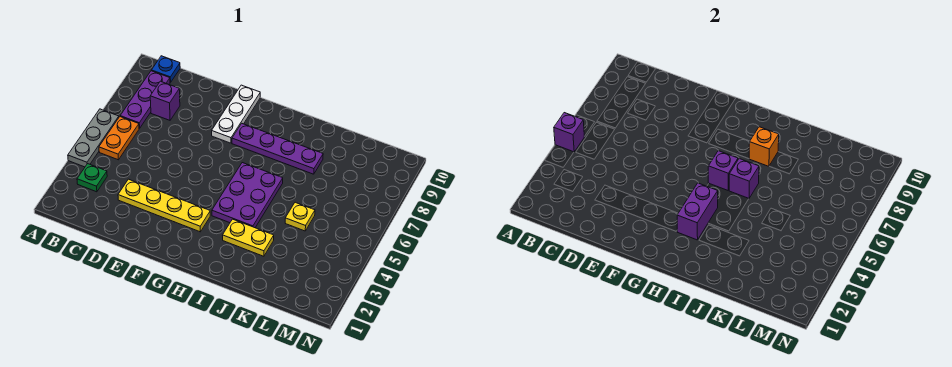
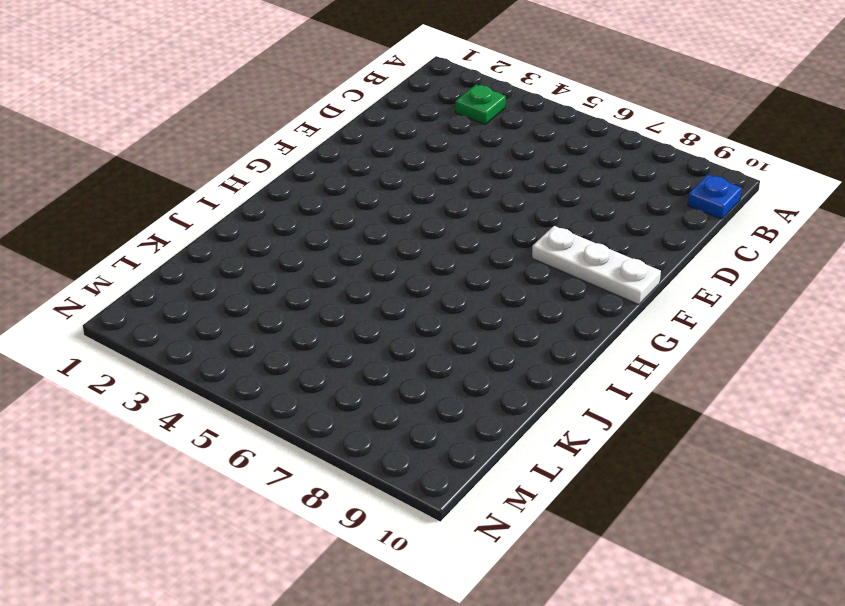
none -> grey plate A4:A6 level 1
none -> orange plate B5:B6 level 1
none -> purple plate B7:B9 level 1

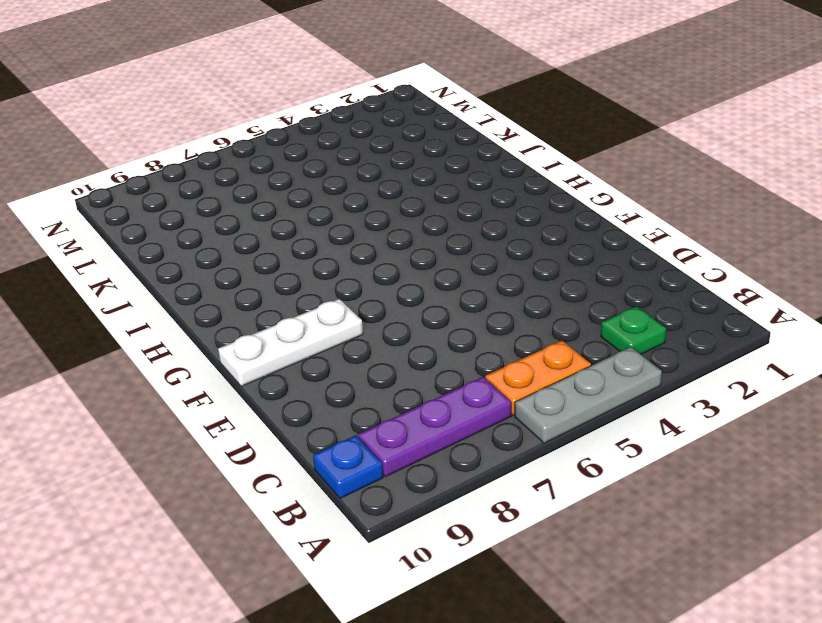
none -> purple brick C8 level 1
none -> yellow plate D3:G3 level 1
none -> purple plate G8:J8 level 1

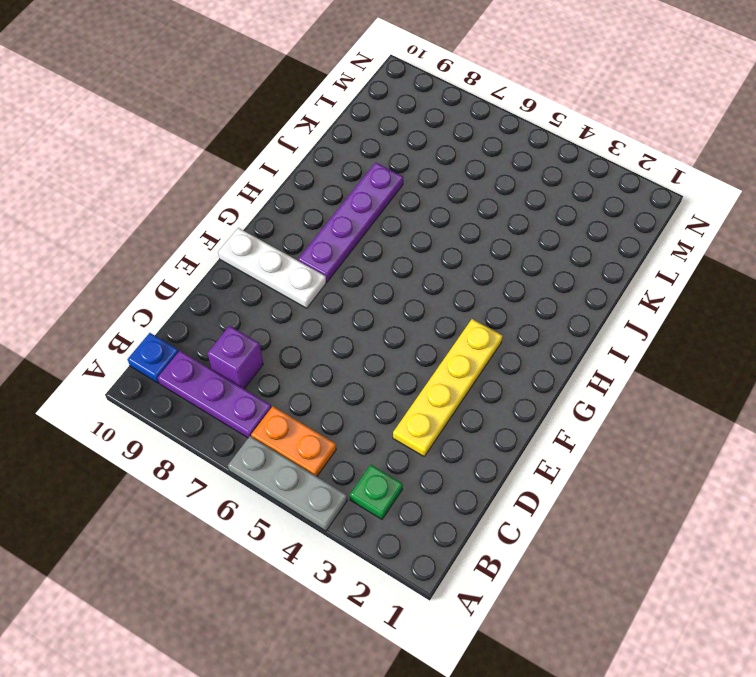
none -> purple plate H4:I6 level 1
none -> yellow plate I3:J3 level 1
none -> yellow plate K5 level 1

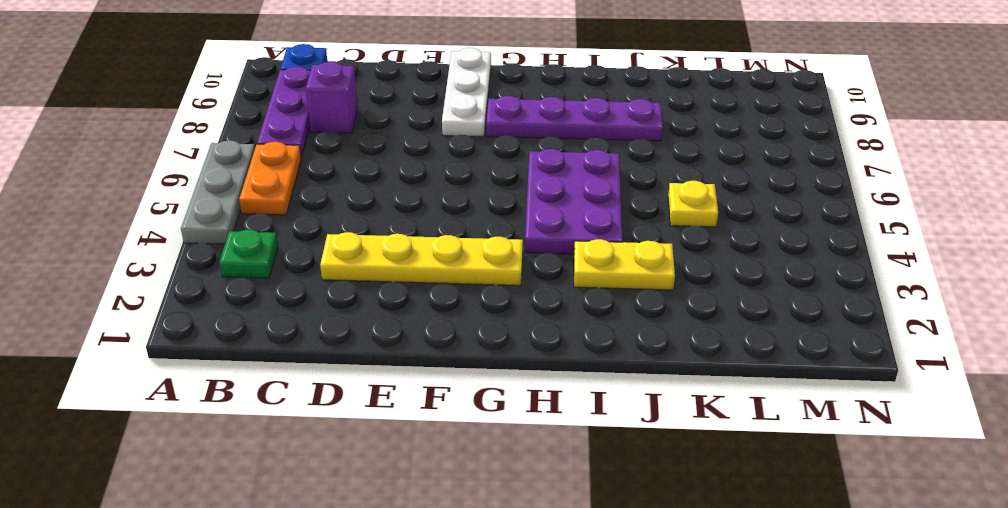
none -> purple brick A5 level 2
none -> purple brick H3:H4 level 2
none -> purple brick H6 level 2

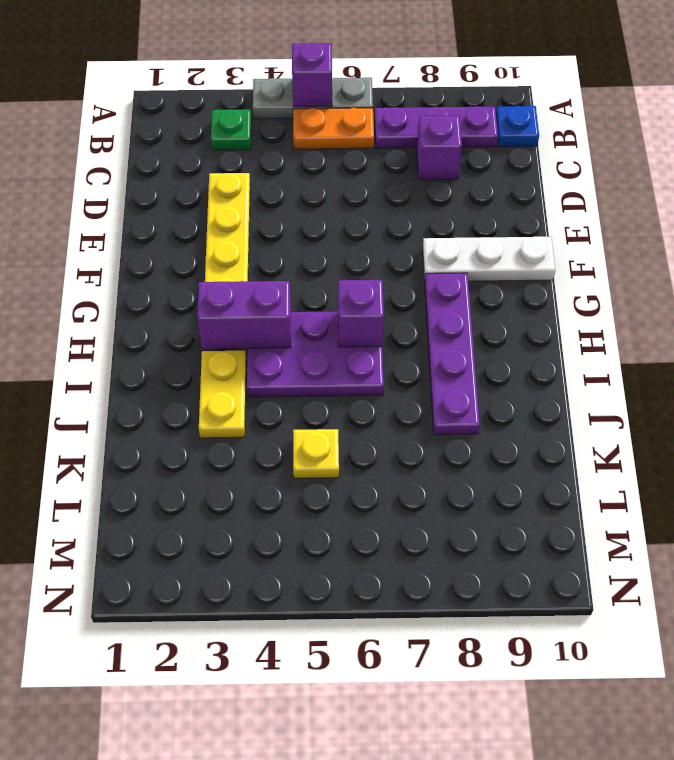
none -> purple brick I6 level 2
none -> orange brick I8 level 2

